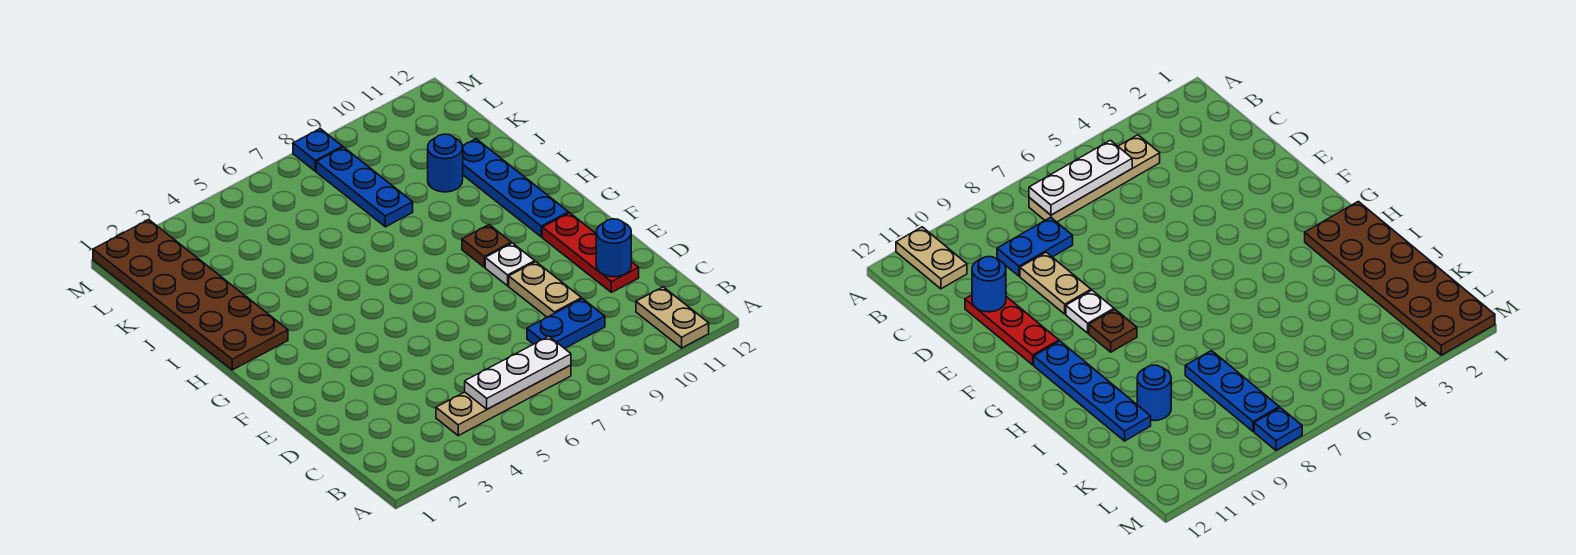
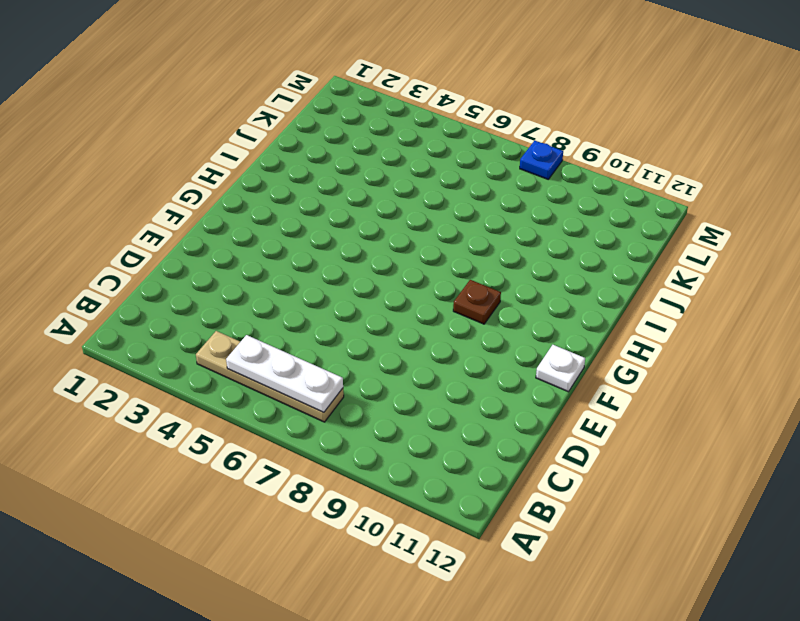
white plate F12 level 1 -> white plate F9 level 1
none -> tan plate A11:B11 level 1
none -> blue plate C8:C9 level 1
none -> tan plate D9:E9 level 1

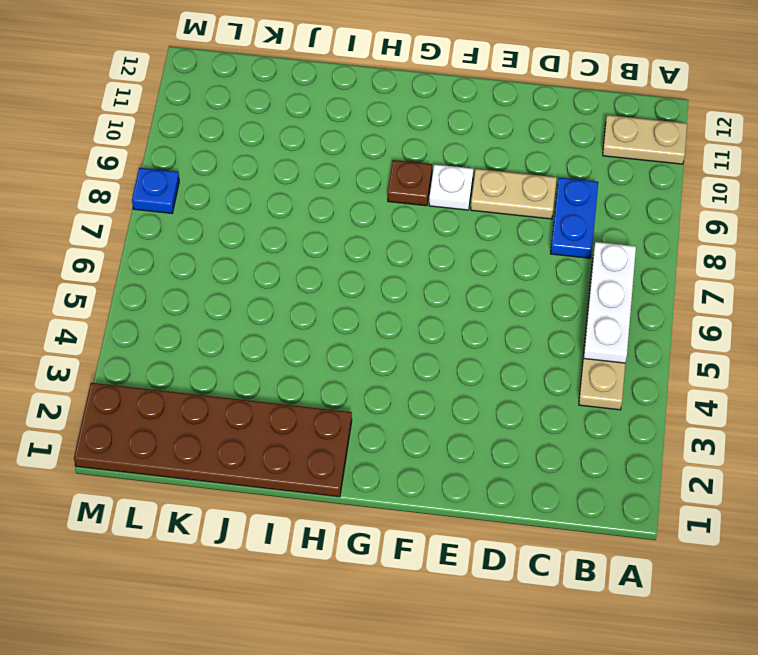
none -> red plate D11:F11 level 1
none -> blue plate G11:J11 level 1
none -> blue plate J8:L8 level 1

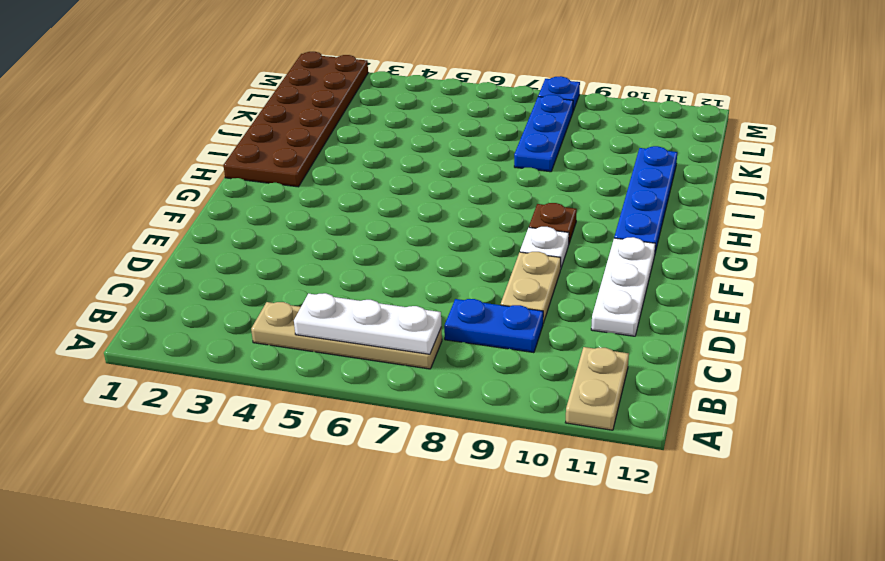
white plate D11:F11 level 1 -> red plate D11:F11 level 1
none -> blue round brick J10 level 1
none -> blue round brick D11 level 2

